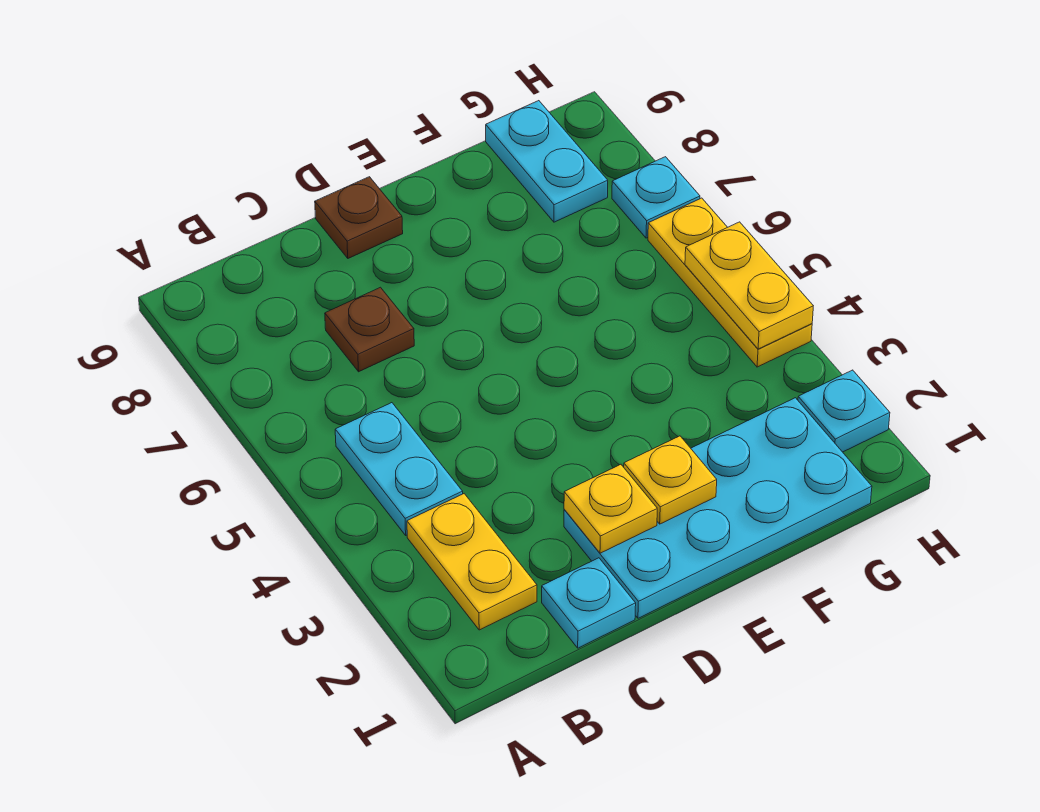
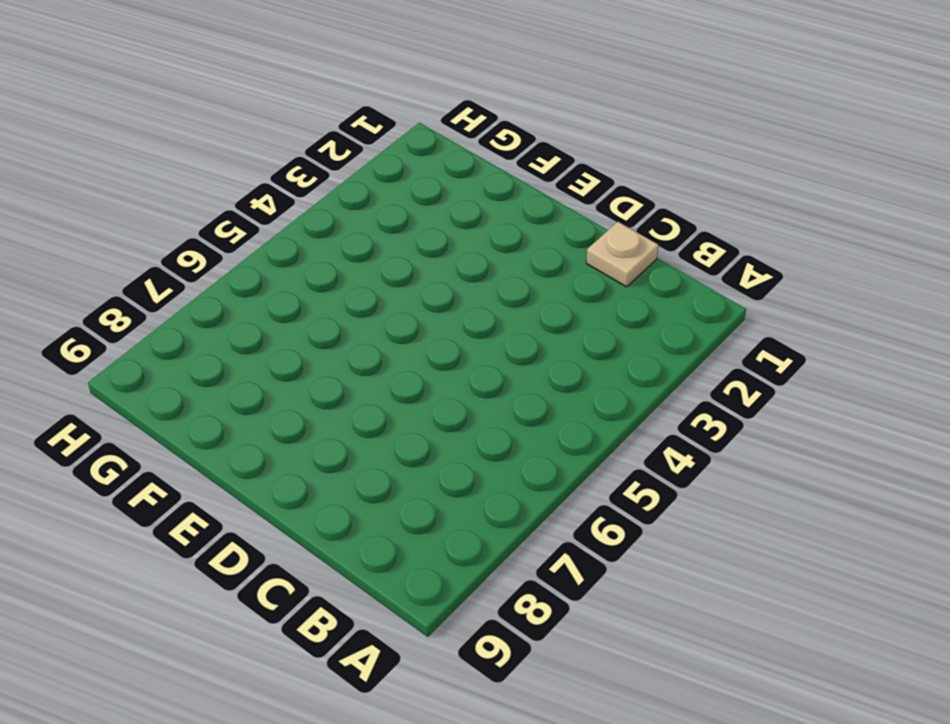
tan plate C1 level 1 -> cyan plate C1 level 1
none -> yellow plate B2:B3 level 1
none -> cyan plate B4:B5 level 1
none -> brown plate C7 level 1

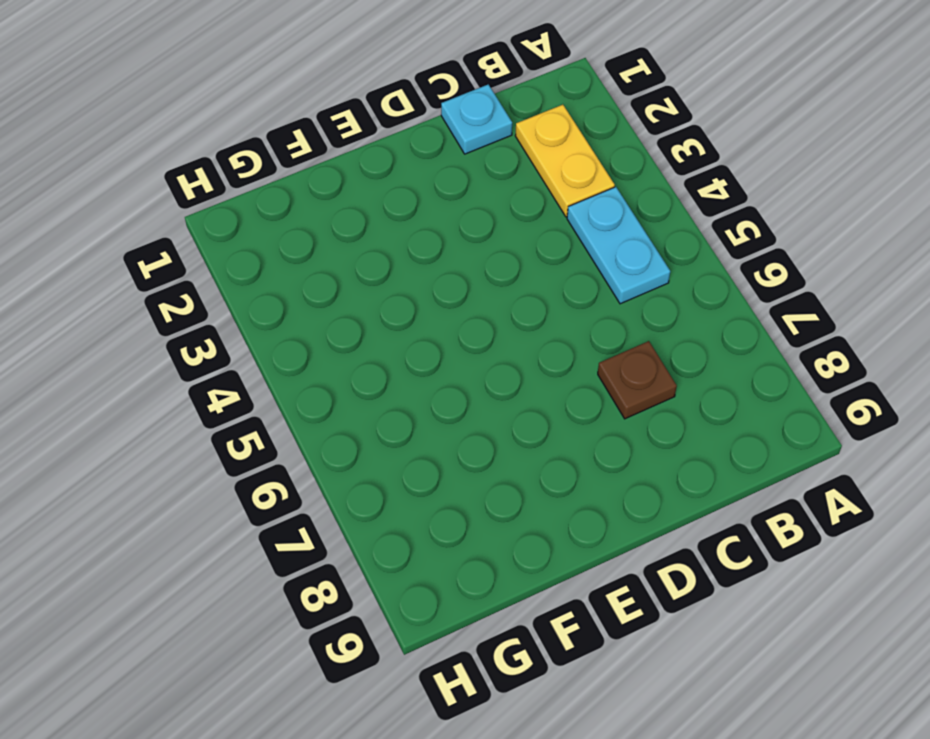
none -> cyan plate D1:G2 level 1
none -> brown plate D9 level 1
none -> cyan plate G8:G9 level 1

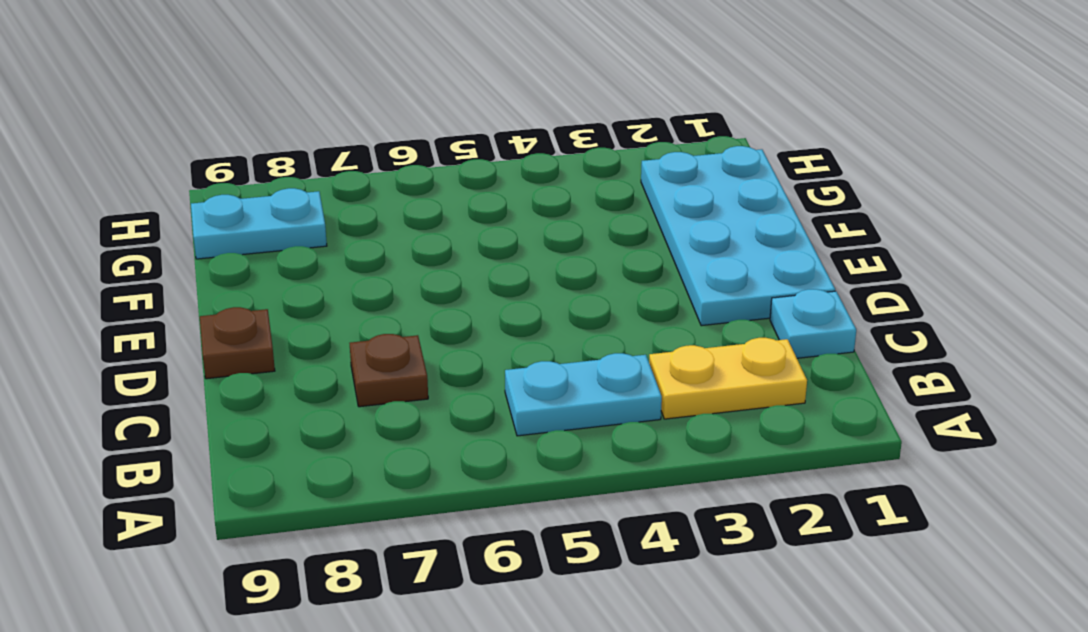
none -> cyan plate H2 level 1
none -> yellow plate H4:H6 level 1
none -> cyan plate H7 level 1

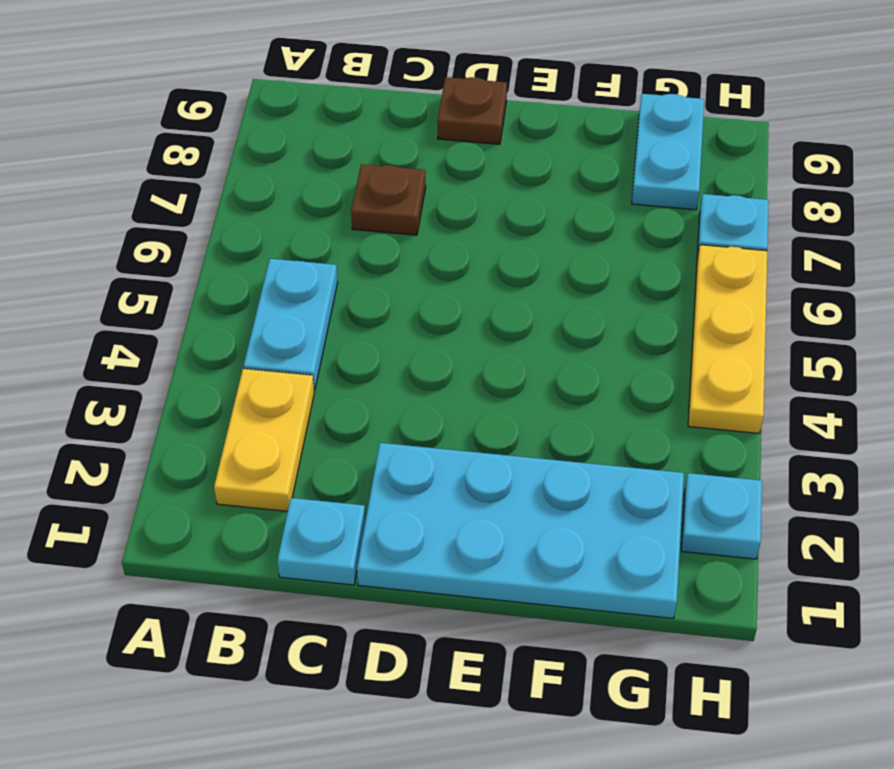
none -> yellow plate D2 level 2
none -> yellow plate E2 level 2
none -> yellow plate H4:H5 level 2

